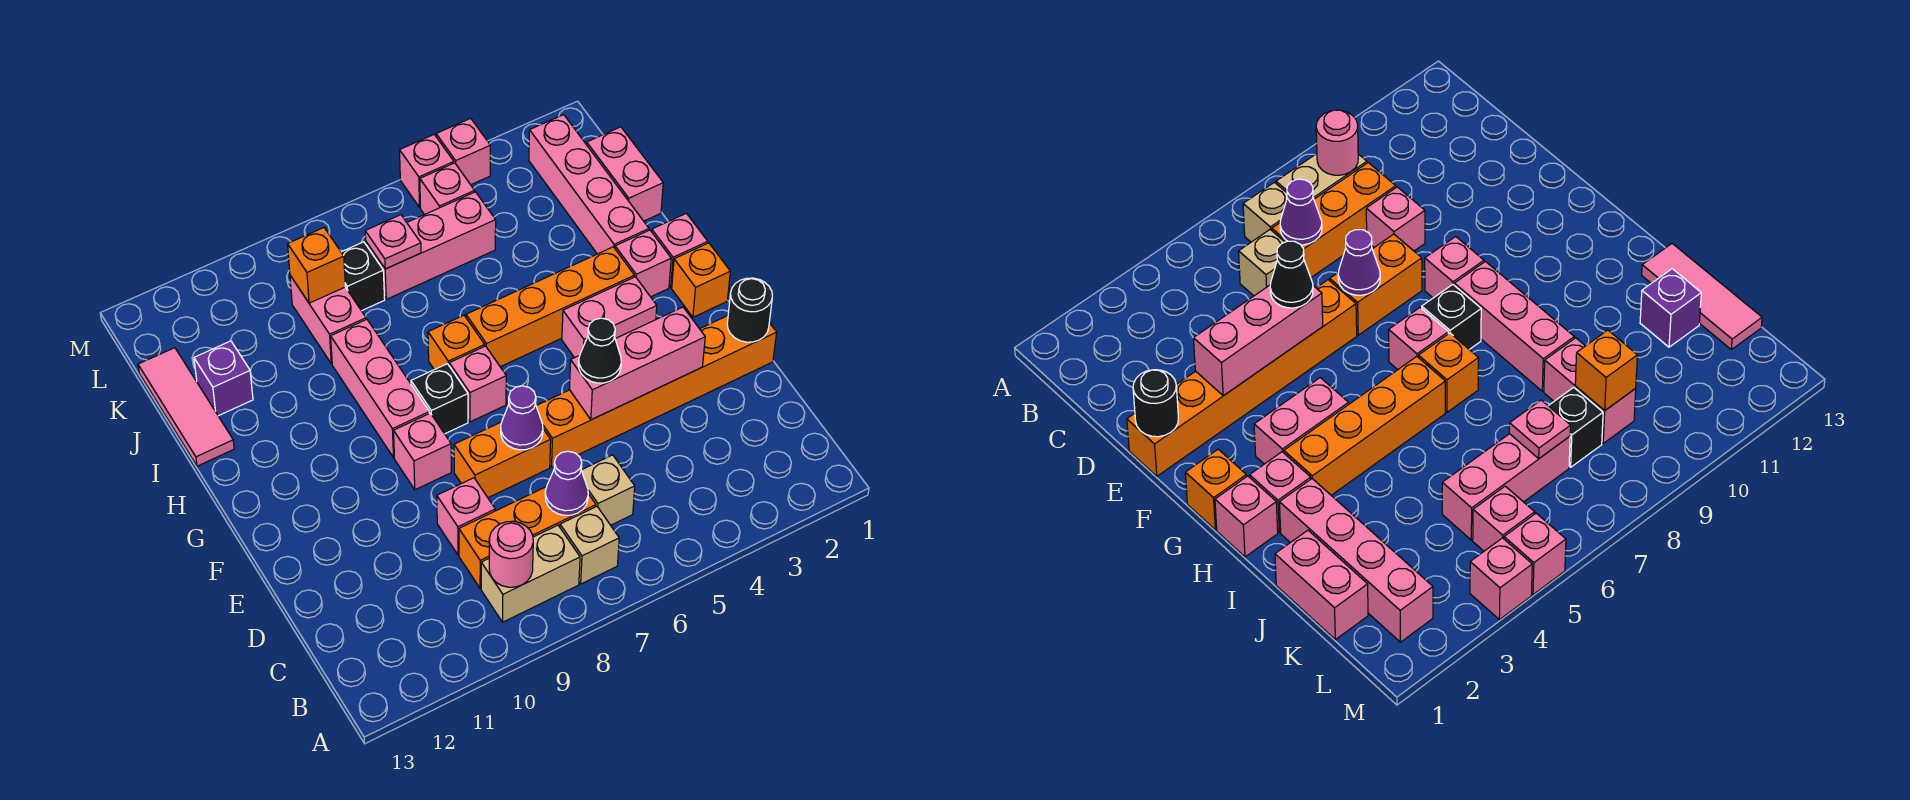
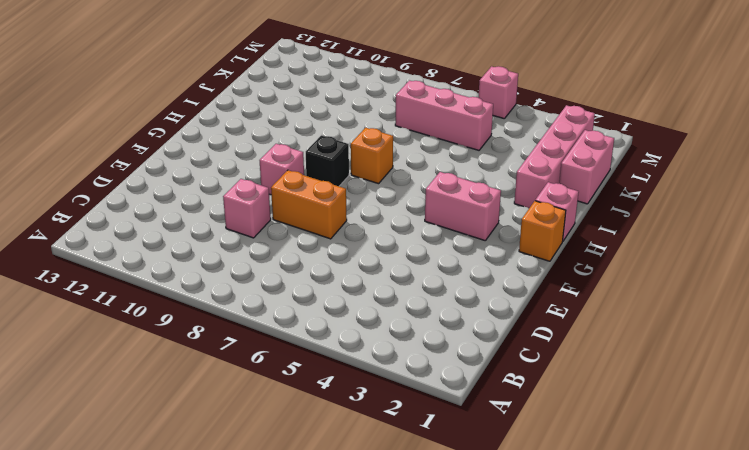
none -> tan brick B7 level 1
none -> tan brick B8:B9 level 1
none -> tan brick C6 level 1
none -> orange brick C7:C9 level 1

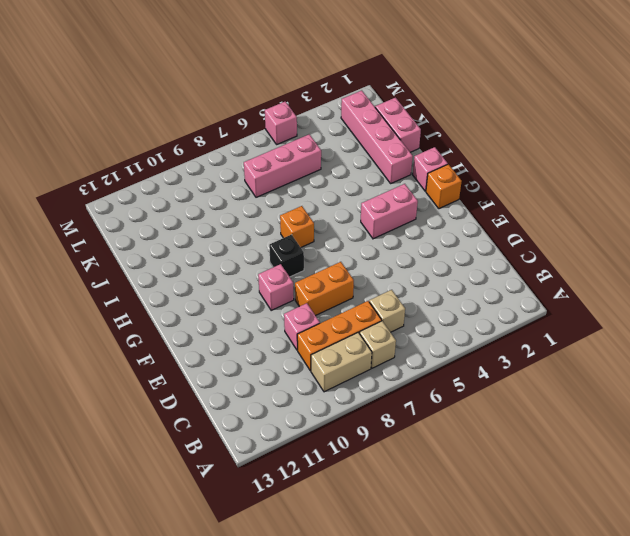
none -> orange brick E1:E6 level 1
none -> pink brick G7 level 1
none -> pink brick G9:I9 level 1
none -> pink brick H2 level 1

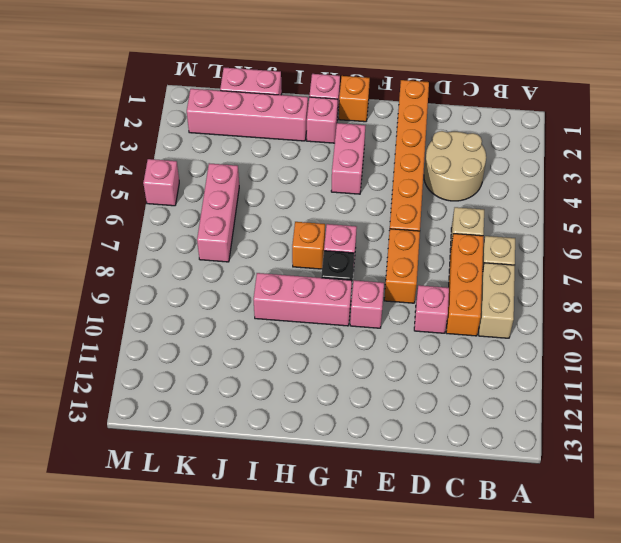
tan round brick C3:D4 level 1 -> none
none -> orange brick H3:H6 level 1
none -> pink tile I13:K13 level 1
none -> pink brick J9:K9 level 1
none -> purple brick J12 level 1

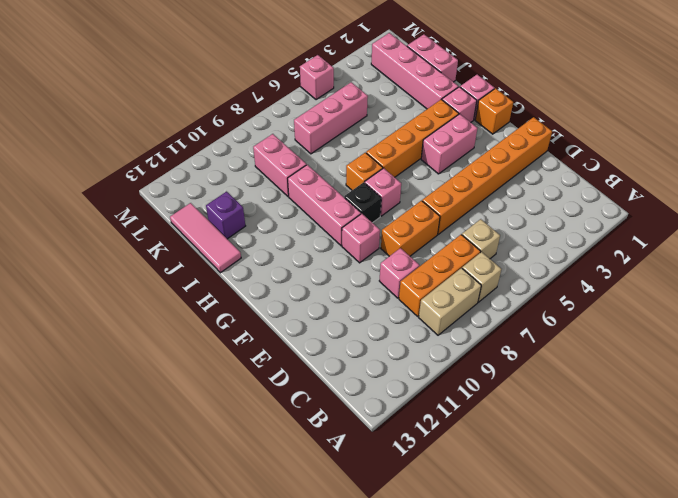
none -> black brick K8 level 1
none -> pink brick L5 level 1
none -> pink brick M4 level 1
none -> pink round brick B9 level 2

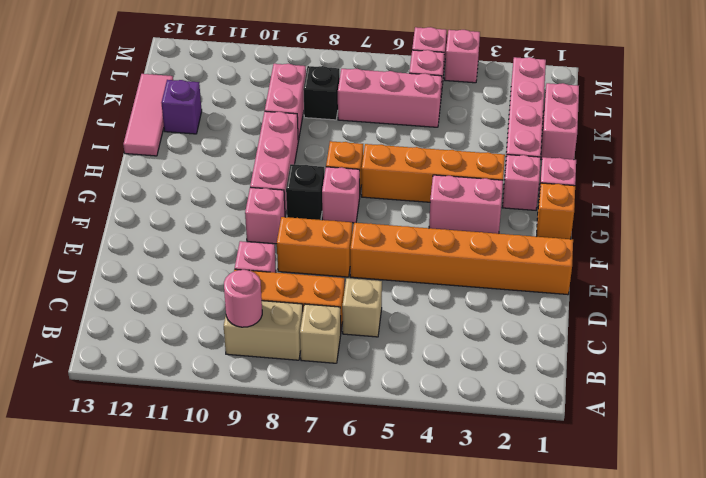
none -> purple cone C7 level 2
none -> black round brick E1 level 2
none -> pink brick E3:E5 level 2
none -> purple cone E7 level 2

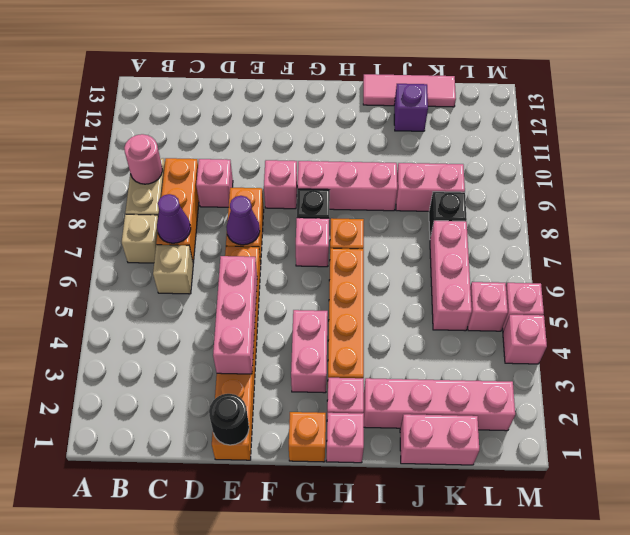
none -> pink plate K7 level 2
none -> orange brick K9 level 2
none -> black cone E5 level 3

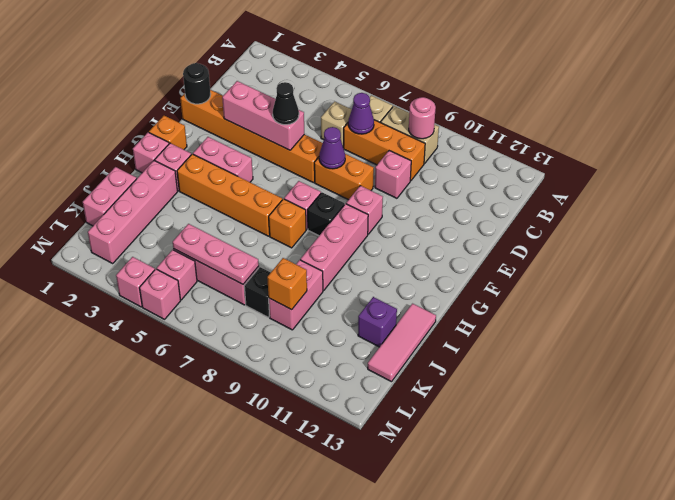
pink plate K5:K7 level 2 -> pink plate K7 level 2

